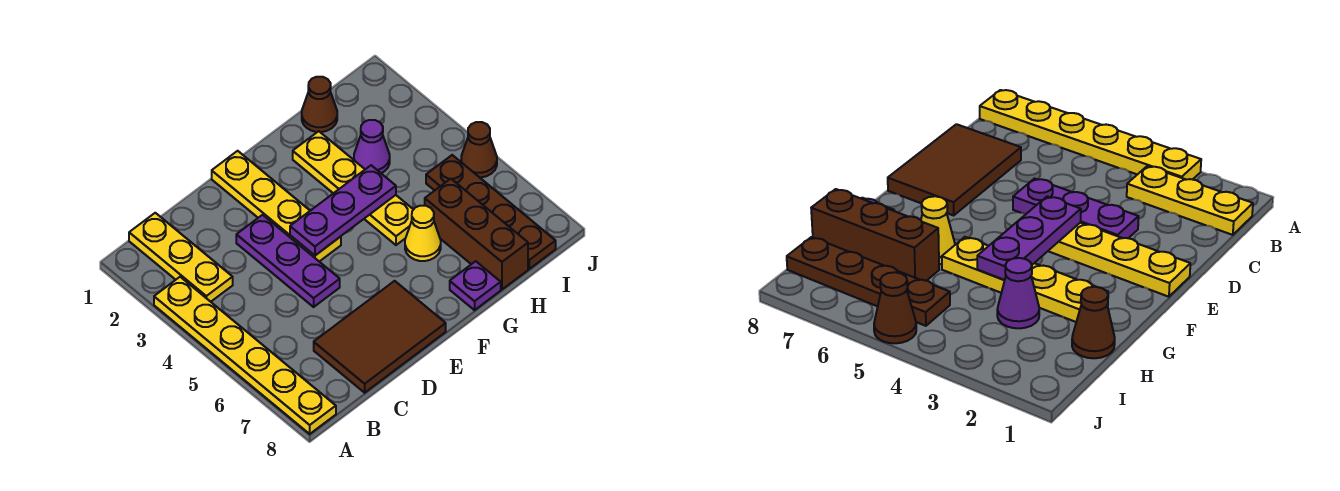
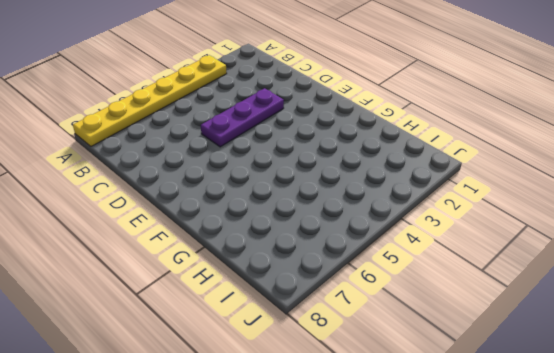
none -> yellow plate B1:B3 level 1
none -> brown tile C7:E8 level 1
none -> yellow plate E1:E4 level 1

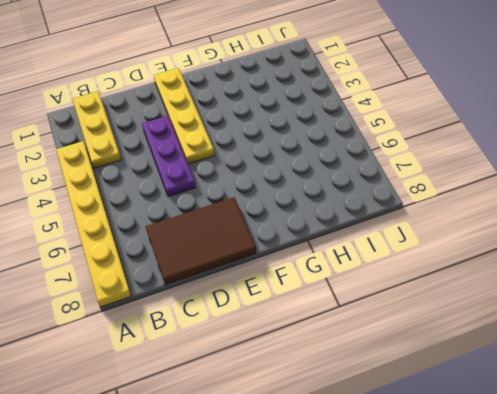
none -> yellow plate G2:G5 level 1
none -> yellow cone G6 level 1
none -> purple plate G8 level 1

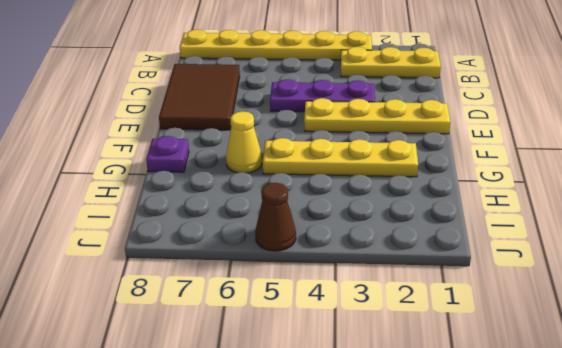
none -> brown cone H1 level 1
none -> purple cone H3 level 1
none -> brown brick H6:H8 level 1

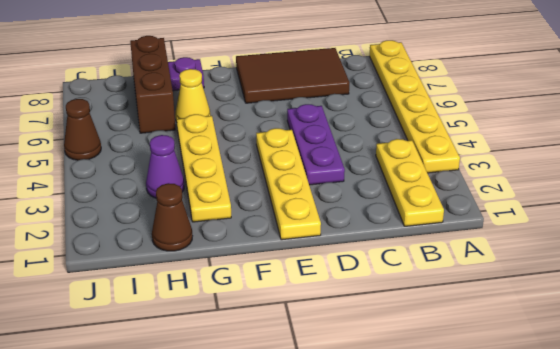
none -> brown plate I5:I8 level 1
none -> purple plate E4:G4 level 2

